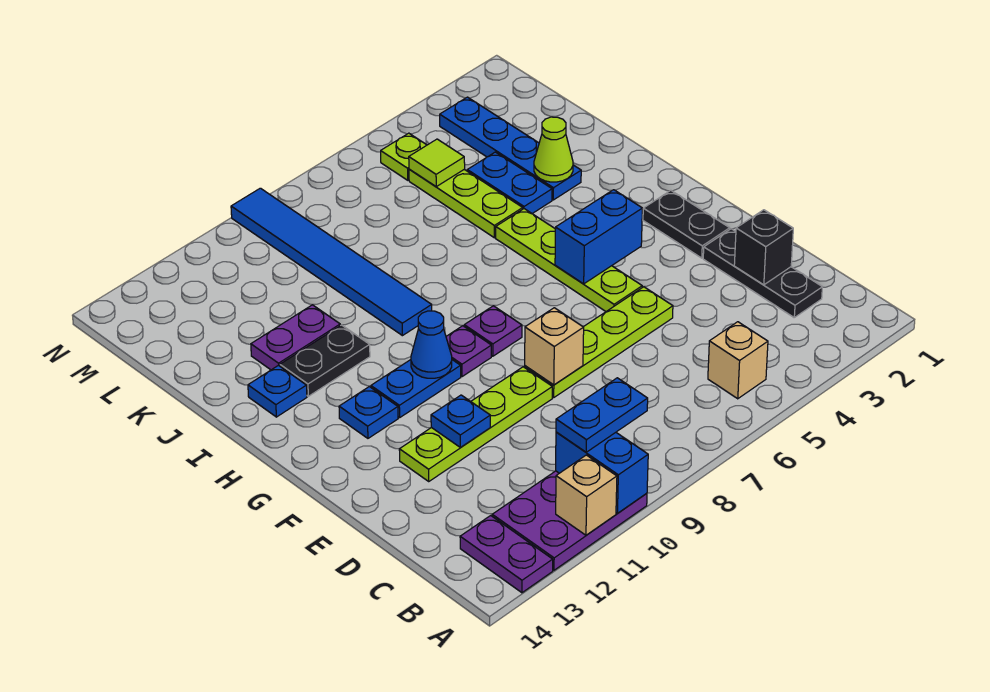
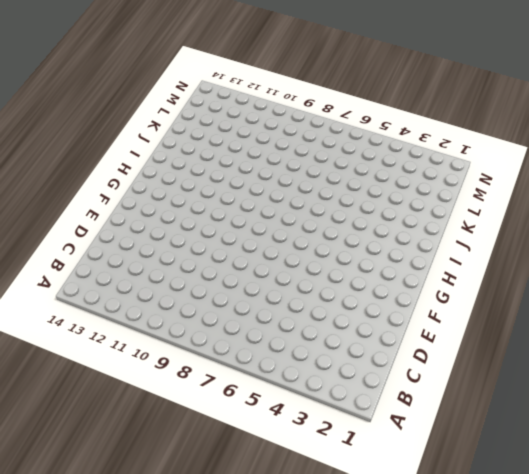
none -> purple plate A10:B12 level 1
none -> purple plate A13:B13 level 1
none -> tan brick B5 level 1
none -> black plate C2:E2 level 1

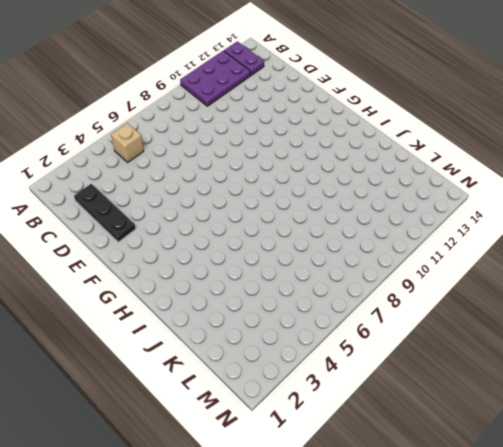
none -> lime plate E5:E8 level 1
none -> lime plate E9:E12 level 1
none -> black plate F2:G2 level 1
none -> lime plate F5:I5 level 1

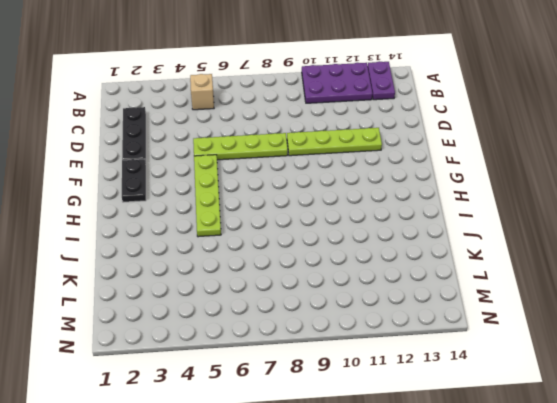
none -> purple plate G8 level 1
none -> purple plate G9 level 1
none -> blue plate G10:G11 level 1
none -> blue plate G12 level 1

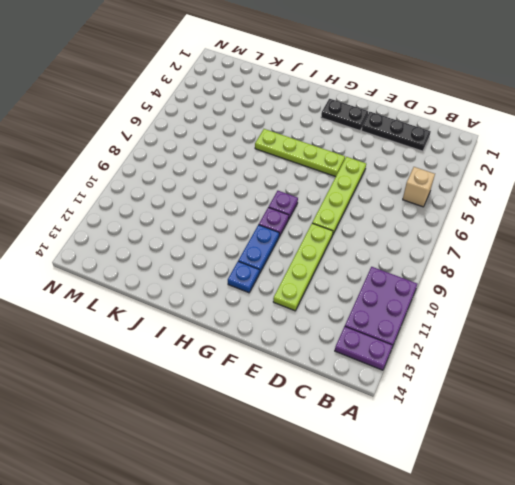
none -> blue tile I9:N9 level 1
none -> black plate I11:I12 level 1
none -> blue plate I13 level 1
none -> blue plate J3:M3 level 1

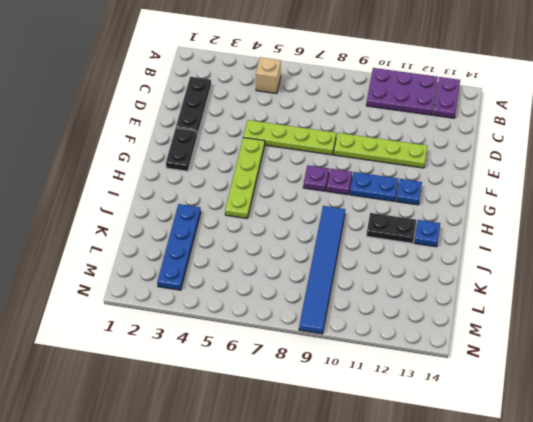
none -> blue plate J4:K4 level 1
none -> lime plate J5:L5 level 1
none -> purple plate J11:J12 level 1
none -> lime plate M5 level 1

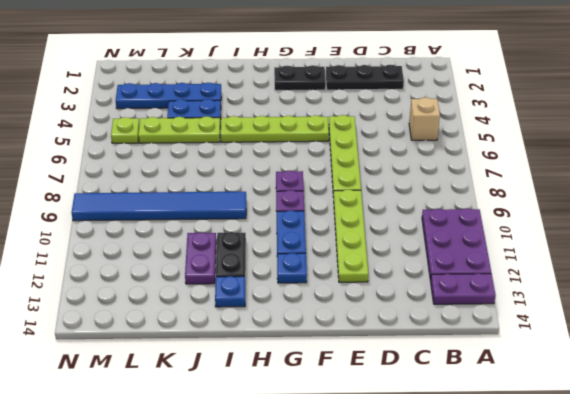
none -> blue brick A10:B10 level 2
none -> tan brick A11 level 2
none -> black brick D2 level 2
none -> tan brick E8 level 2

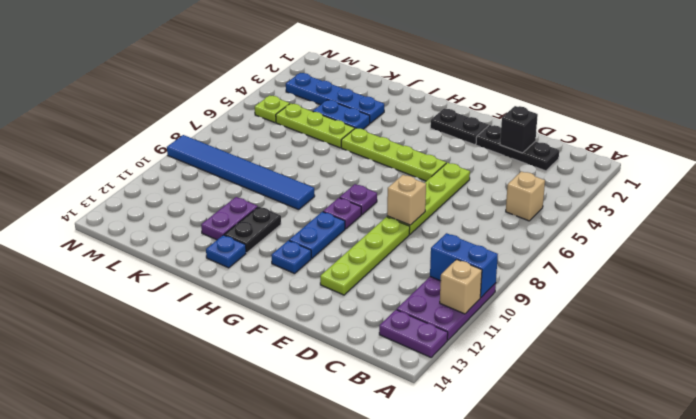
none -> blue plate E11 level 2
none -> blue brick G4:G5 level 2
none -> blue cone G10 level 2
none -> lime cone J3 level 2

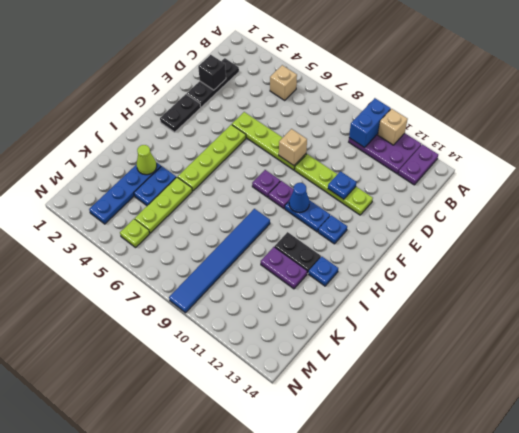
none -> blue brick G4:G5 level 2
none -> lime tile L5 level 2
none -> blue plate B9:B10 level 3

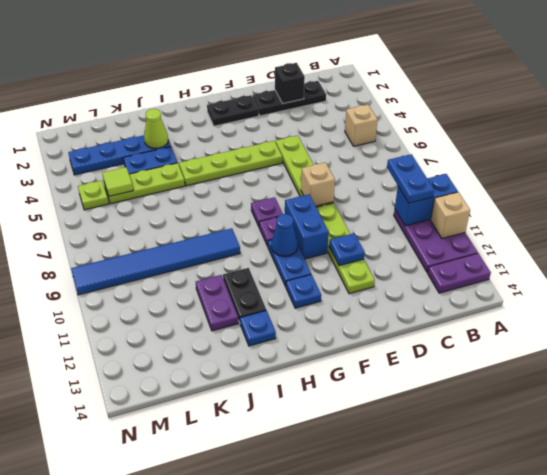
blue brick F9:F10 level 1 -> blue brick G4:G5 level 2

